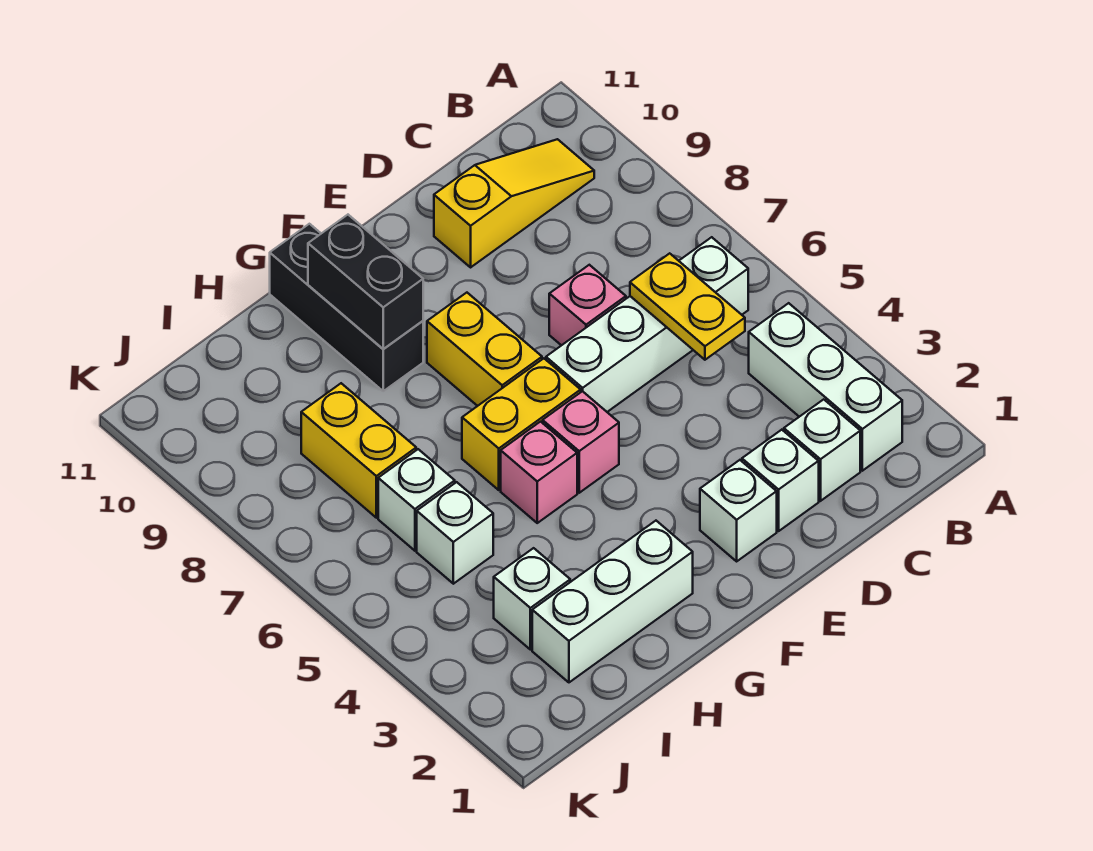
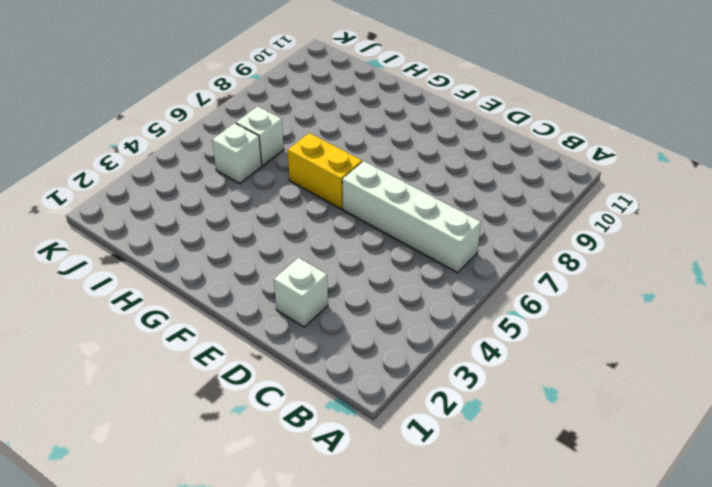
none -> white brick B2:B4 level 1
none -> yellow slope B10:D10 level 1 top D
none -> white brick C2 level 1

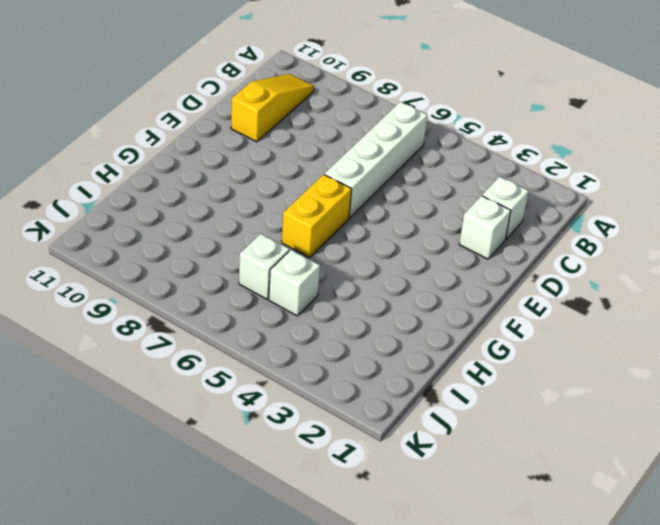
none -> white brick B2:B4 level 1
none -> pink brick D7 level 1
none -> white brick E2 level 1

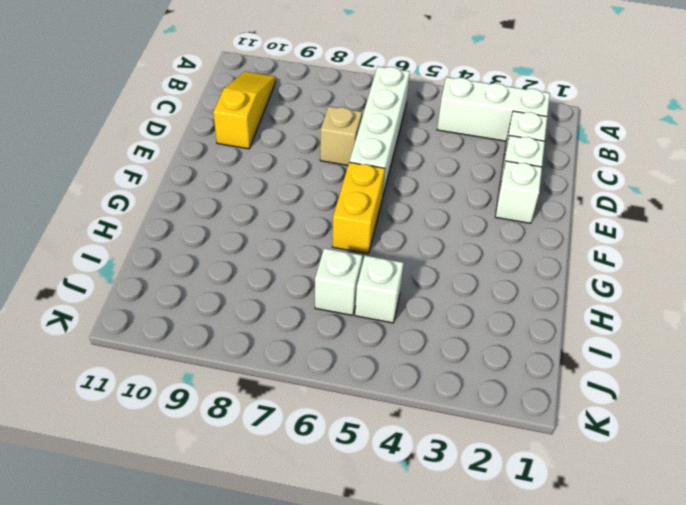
tan brick D7 level 1 -> pink brick D7 level 1
none -> pink brick F5 level 1
none -> yellow brick F7:F8 level 1
none -> white brick G2:I2 level 1

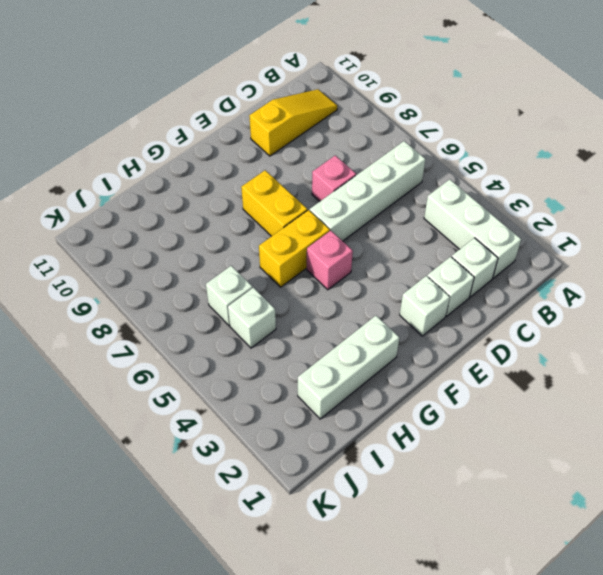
none -> pink brick G5 level 1
none -> black brick G9:G11 level 1
none -> white brick I3 level 1

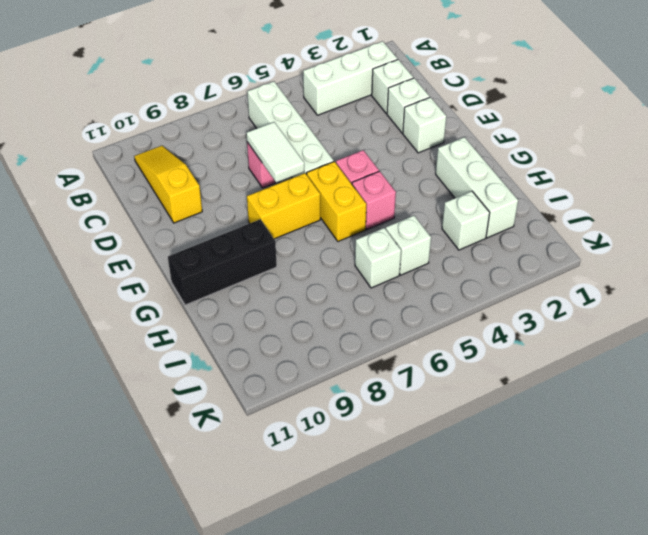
white tile D7:E7 level 2 -> none
none -> yellow brick I7:I8 level 1
none -> yellow plate C5:C6 level 2
none -> black brick G9:G10 level 2

